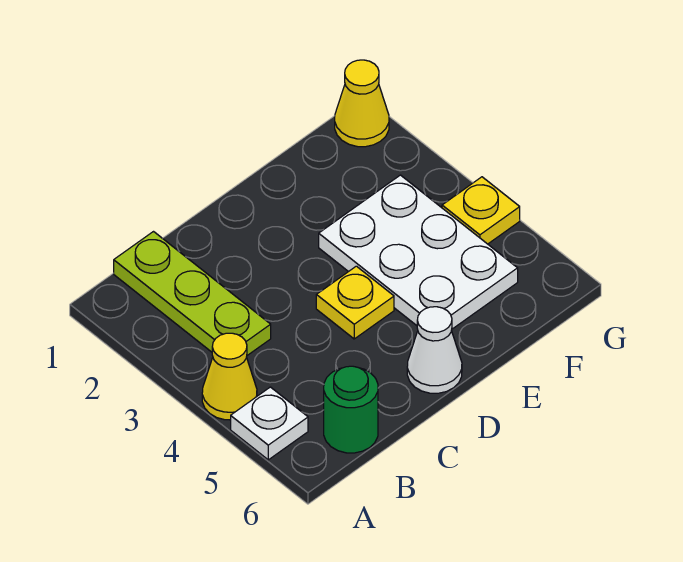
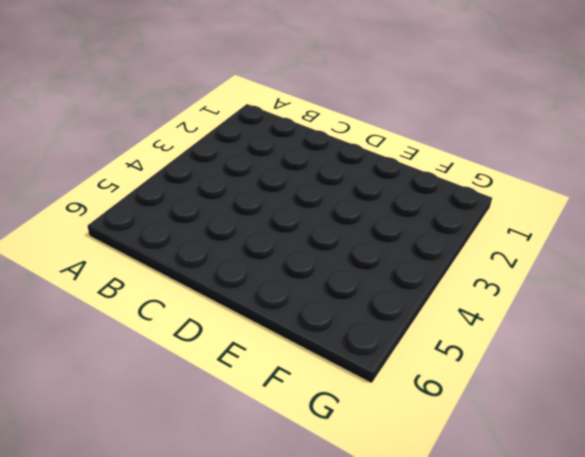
none -> yellow cone A4 level 1
none -> white plate A5 level 1

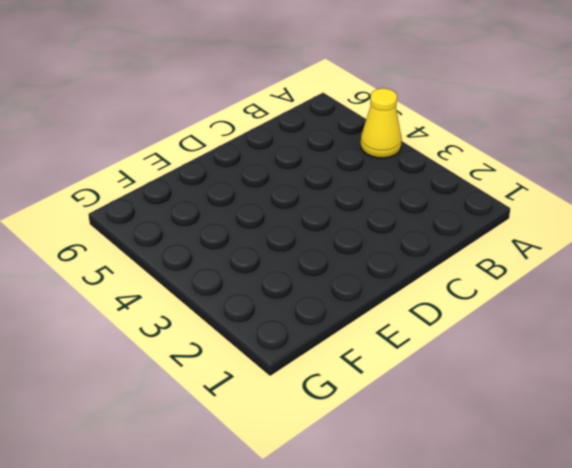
none -> white plate A5 level 1
none -> lime plate B1:B3 level 1

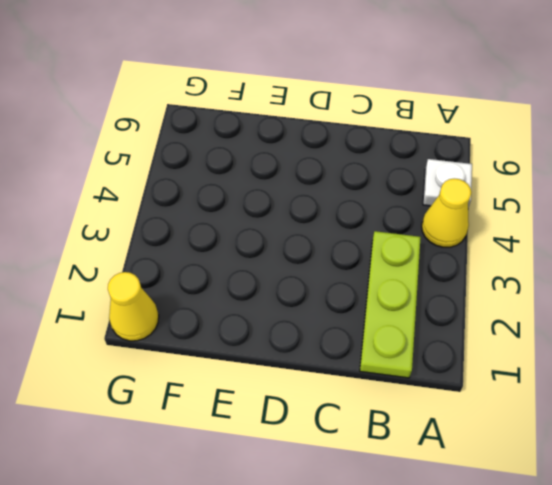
none -> green round brick B6 level 1
none -> yellow plate D4 level 1

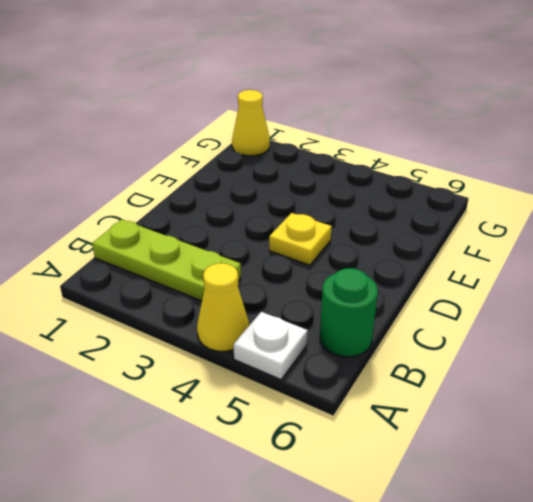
none -> white cone D6 level 1
none -> white plate E3:F5 level 1

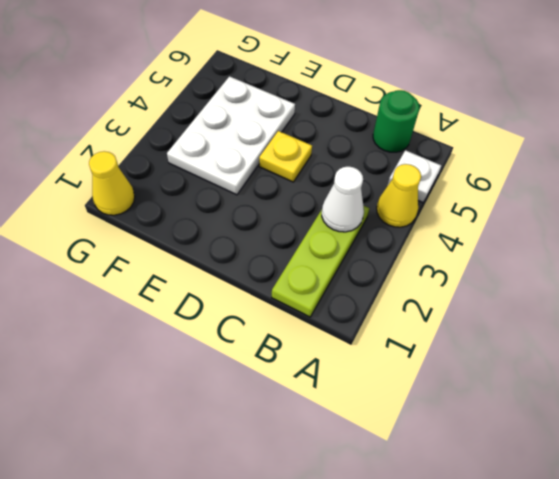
white cone B3 level 2 -> white cone D6 level 1
none -> yellow plate G4 level 1

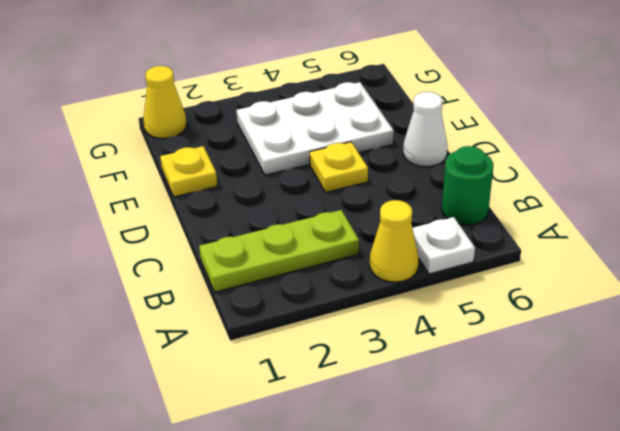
yellow plate E1 level 1 -> yellow plate G4 level 1

